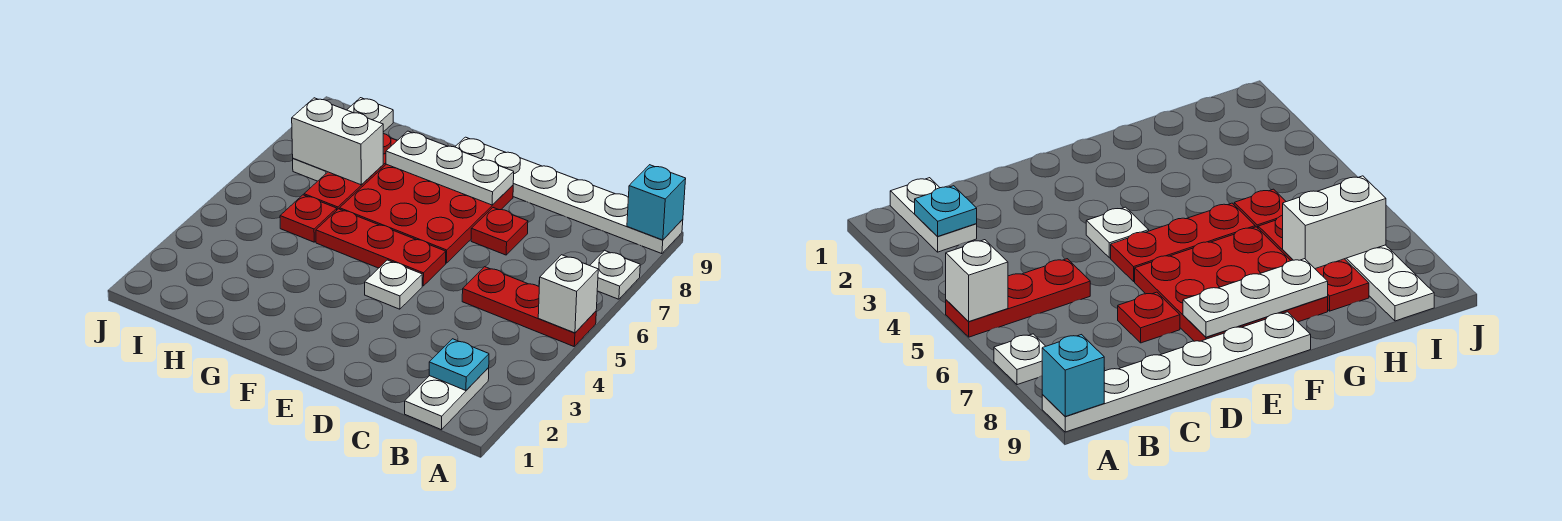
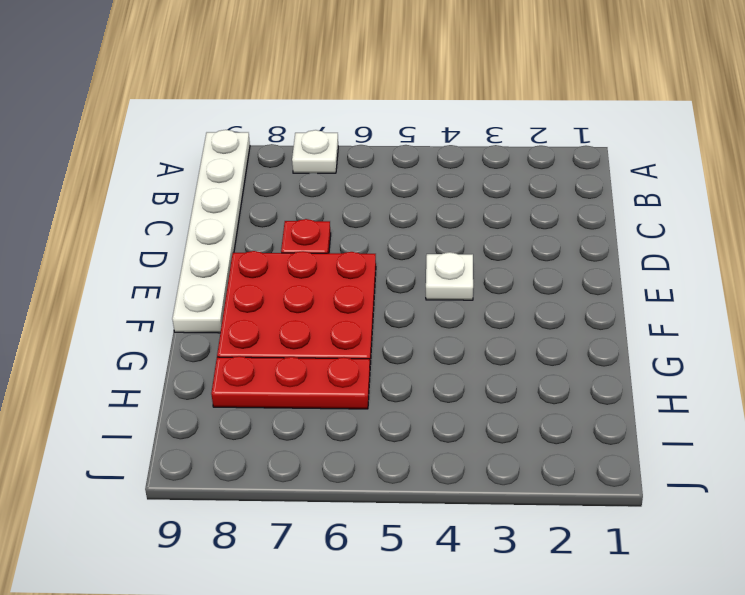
none -> red plate A5:C5 level 1
none -> white plate B1:B2 level 1
none -> red plate E5:G5 level 1

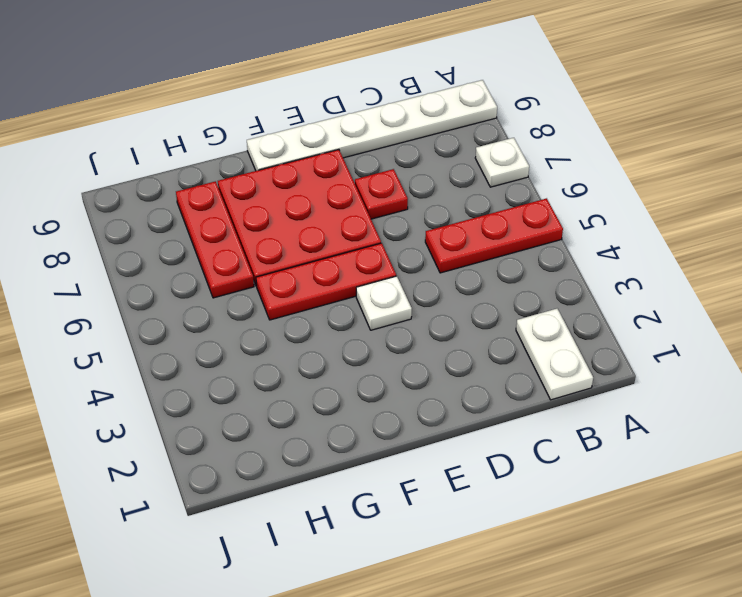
none -> red plate H5 level 1
none -> white plate I7:I9 level 1
none -> white brick A5 level 2

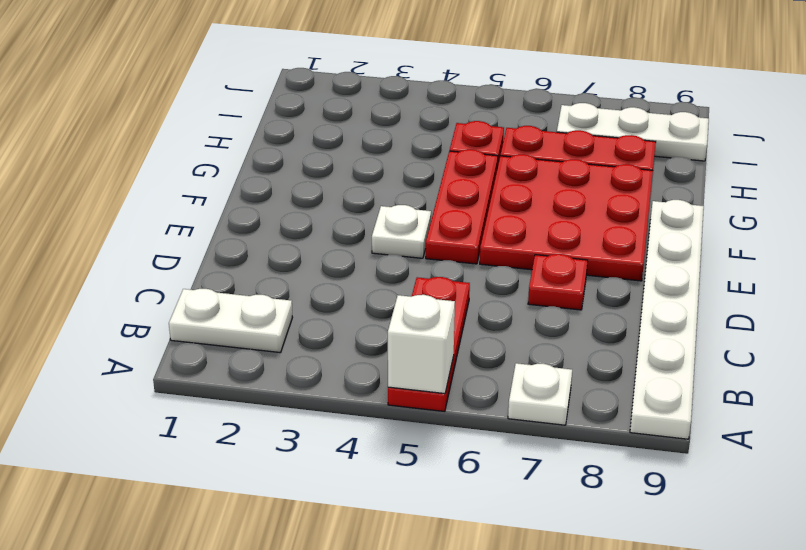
none -> cyan brick A9 level 2
none -> cyan plate B2 level 2
none -> white plate E8:G8 level 2

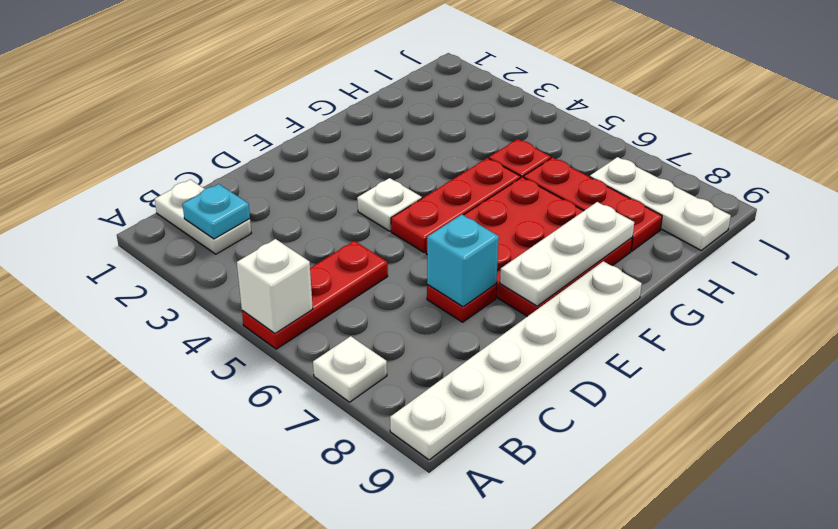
cyan brick D7 level 2 -> cyan brick A9 level 2
none -> white brick H7:I7 level 2

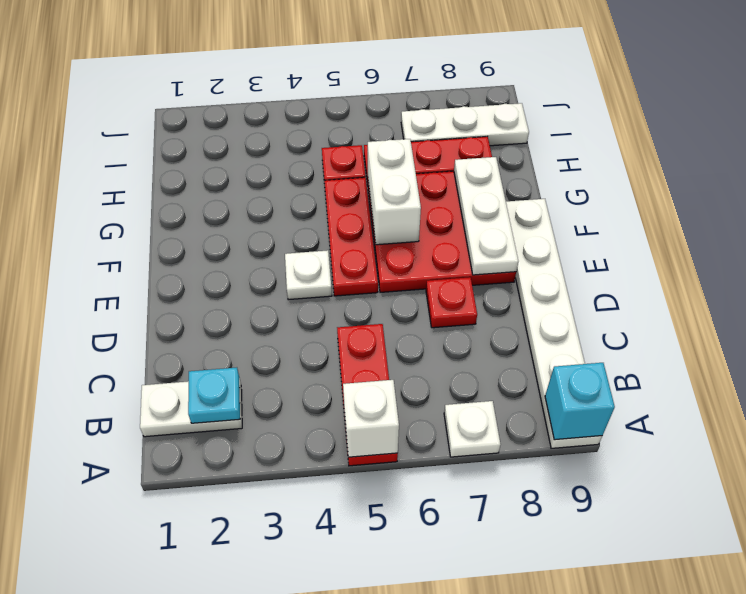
white brick F6:G6 level 2 -> white brick H7:I7 level 2

